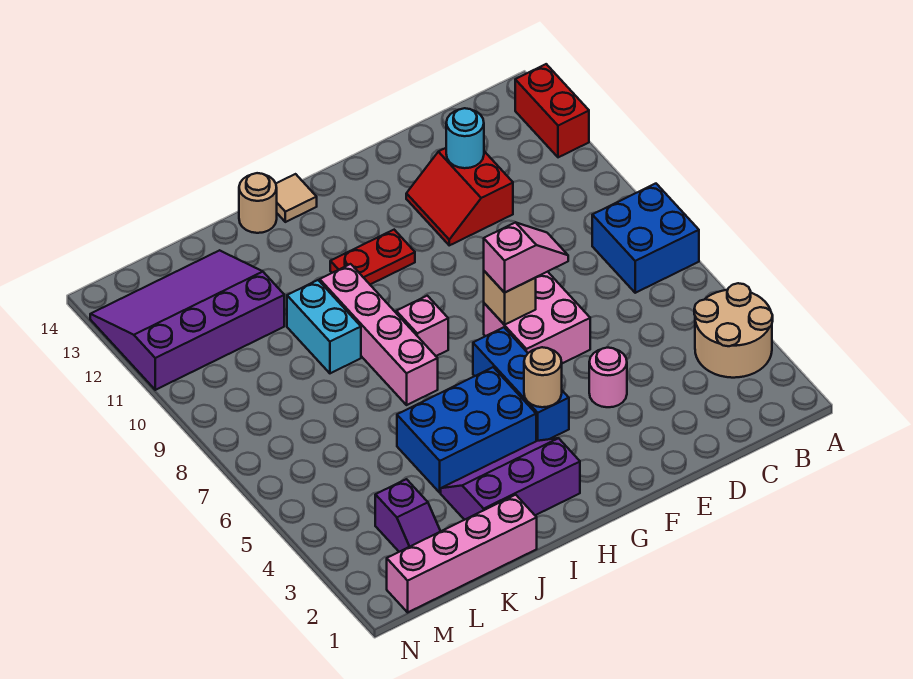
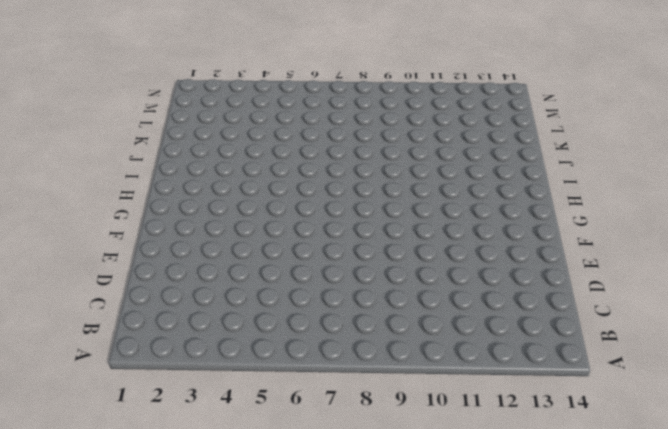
none -> tan round brick A3:B4 level 1
none -> blue brick A7:B8 level 1
none -> red brick A12:A13 level 1

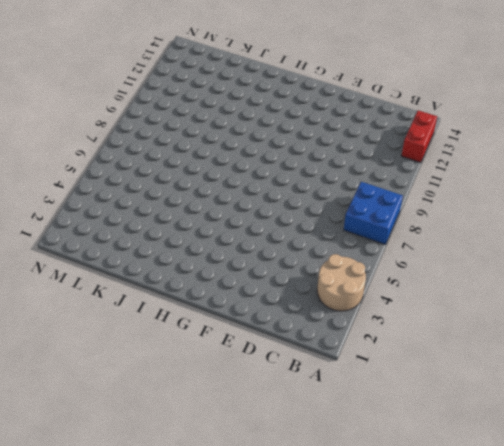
none -> red slope D11:E12 level 1 top D
none -> pink round brick E4 level 1
none -> pink brick E6:F7 level 1

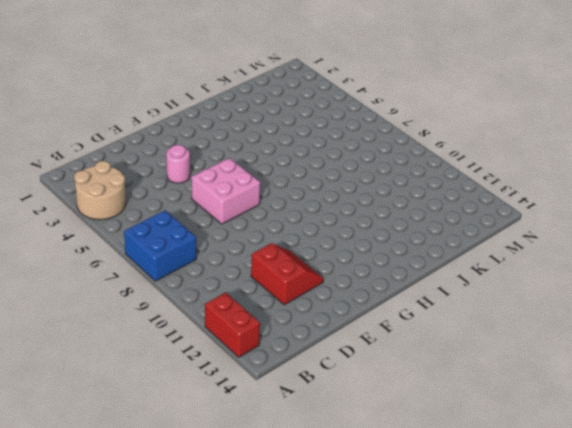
none -> blue brick G4:G6 level 1
none -> red plate G11:H11 level 1
none -> purple slope H2:J3 level 1 top 2

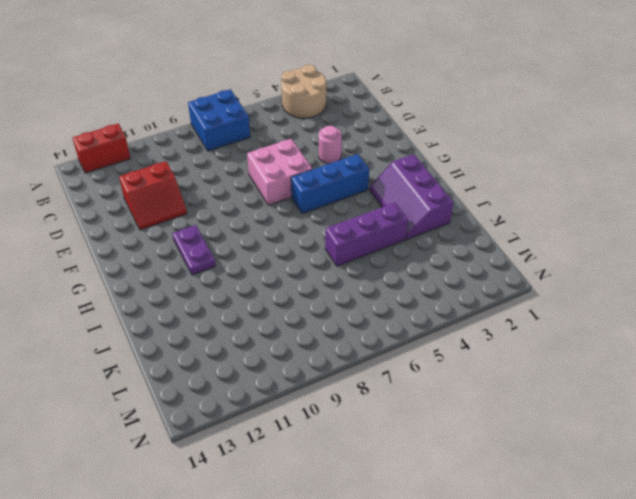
purple plate G11:H11 level 1 -> red plate G11:H11 level 1
purple brick J4:J6 level 1 -> blue brick H4:J5 level 1
none -> pink brick H8 level 1
none -> tan tile H14 level 1
none -> pink brick I7:I10 level 1

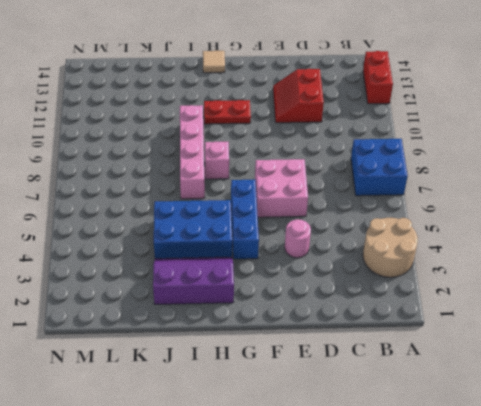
none -> tan round brick I14 level 1
none -> pink brick J1:M1 level 1
none -> cyan brick J9:J10 level 1

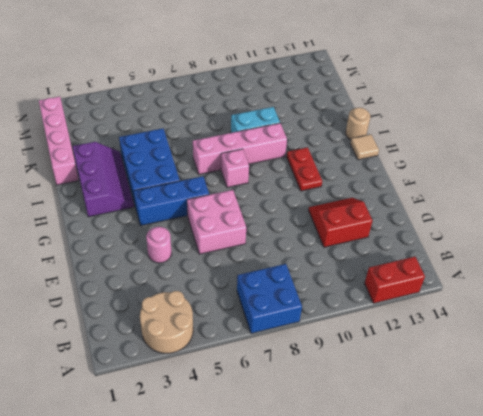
none -> purple slope K11:N13 level 1 top 11
none -> purple slope L2:L3 level 1 top 3
none -> cyan round brick D12 level 2

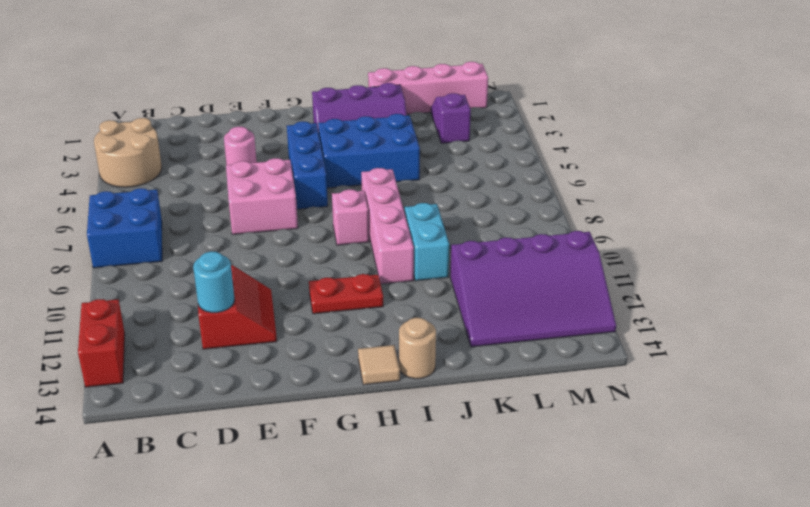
none -> tan brick F7 level 2
none -> tan round brick G4 level 2
none -> pink slope E7:F7 level 3 top F

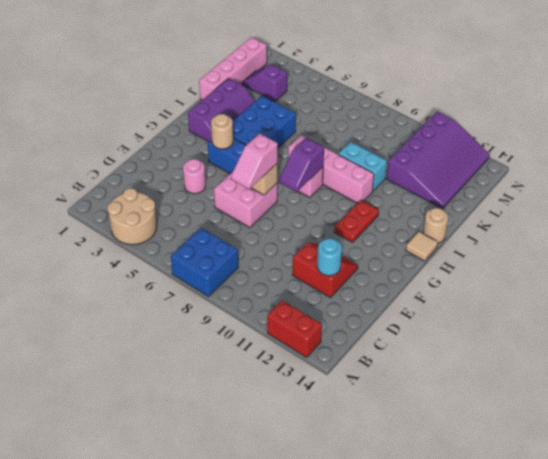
purple slope G8:H8 level 2 top H -> none

